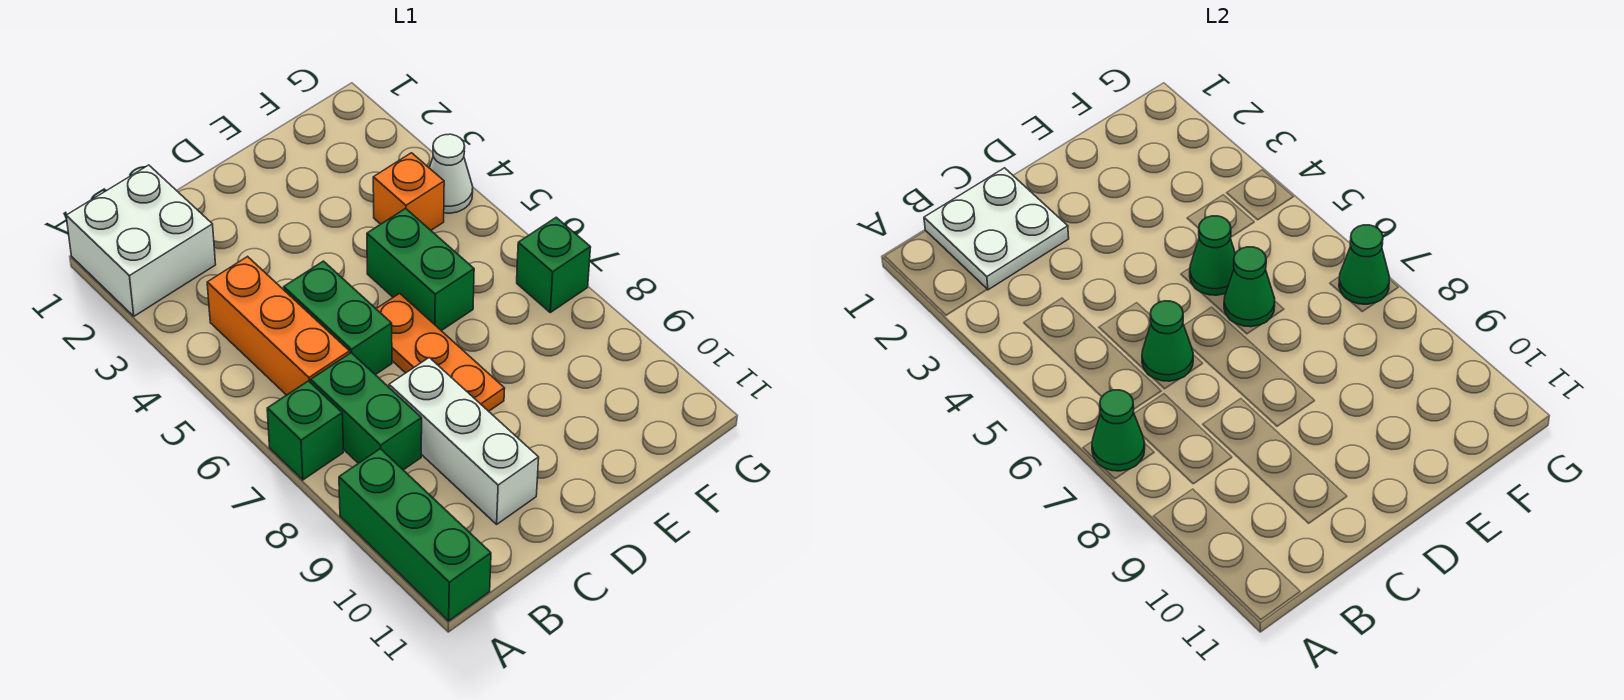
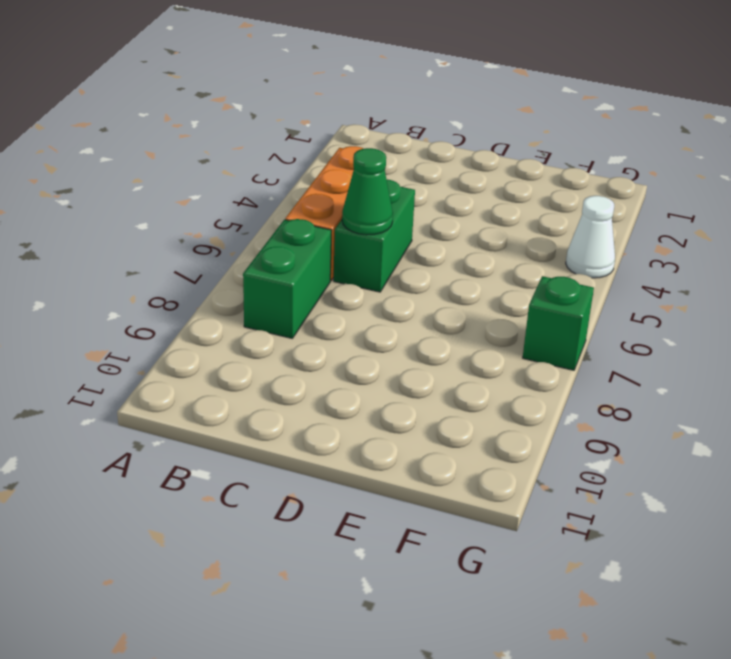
none -> white brick A1:B2 level 1
none -> green brick A7 level 1
none -> green brick A9:A11 level 1

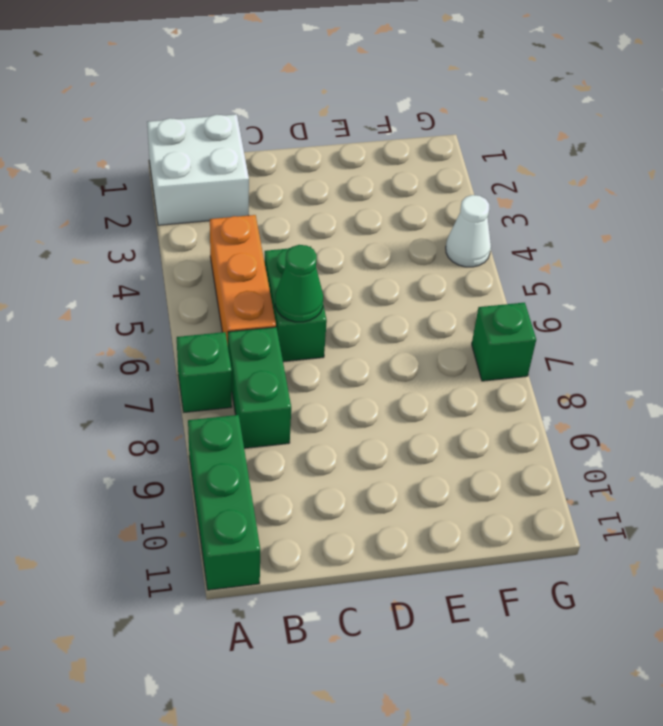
none -> white brick C8:C10 level 1
none -> orange plate D6:D8 level 1
none -> green brick E5:E6 level 1

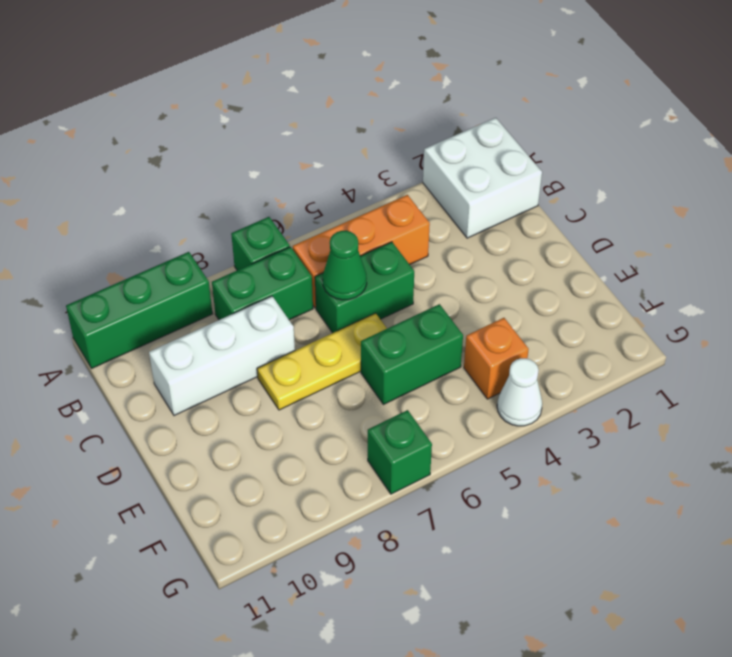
yellow plate D6:D8 level 1 -> orange plate D6:D8 level 1
none -> green cone A7 level 2
none -> white plate B1:C2 level 2
none -> green cone E5 level 2

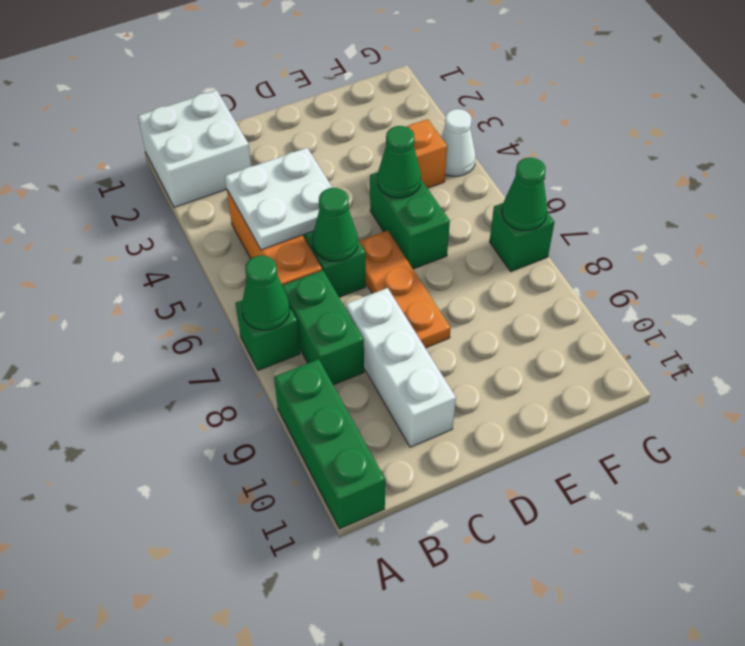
white plate B4:C5 level 2 -> white plate B1:C2 level 2
none -> green cone E6 level 2

